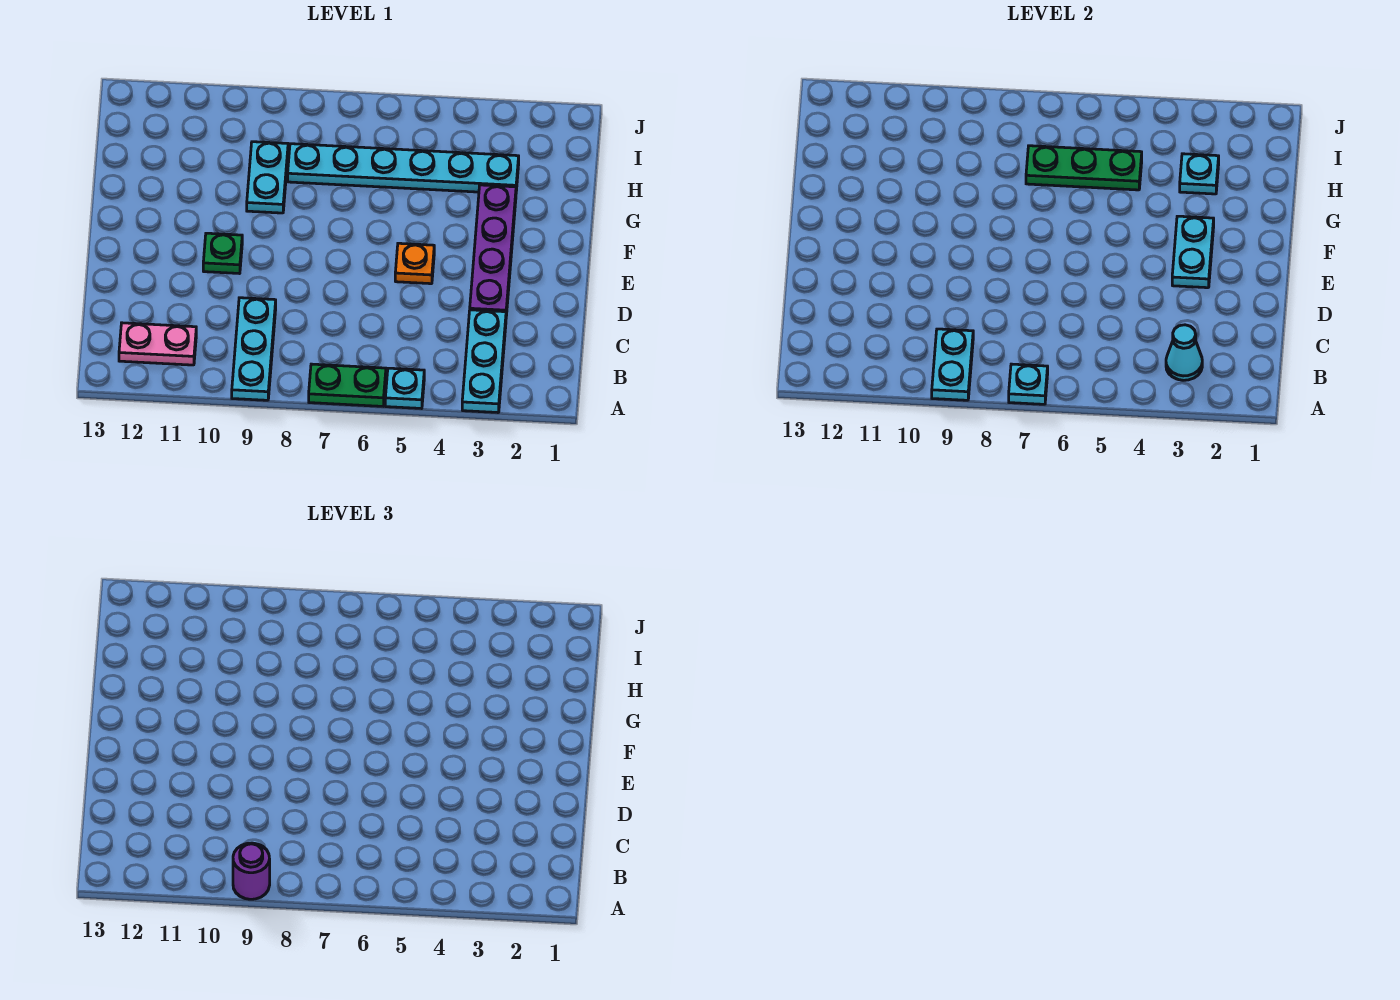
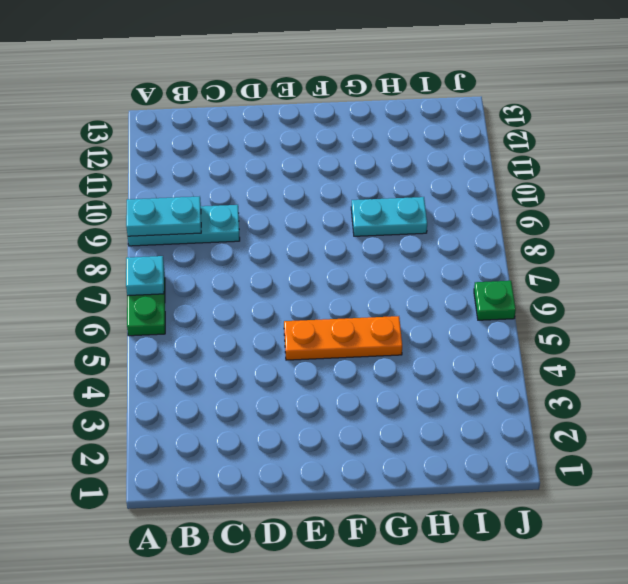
orange plate E5:G5 level 1 -> orange plate E5 level 1
green plate J6 level 1 -> green plate E10 level 1
none -> cyan plate A3:C3 level 1
none -> cyan plate A5 level 1
none -> pink plate B11:B12 level 1

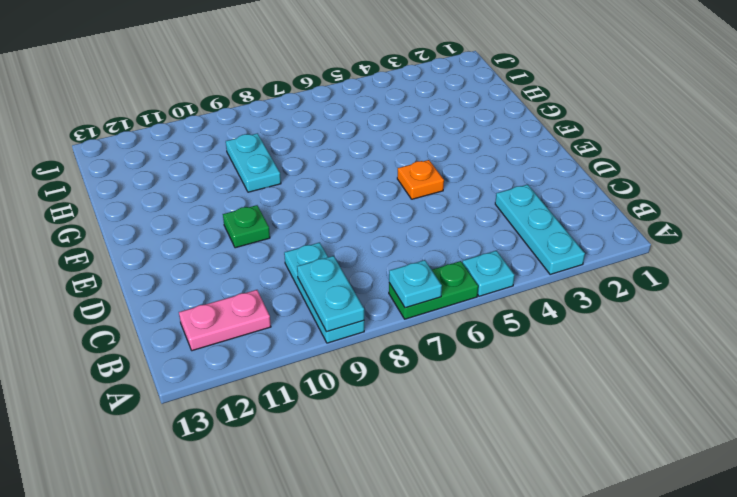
none -> purple plate D3:G3 level 1
none -> cyan plate H3:H8 level 1
none -> cyan cone B3 level 2

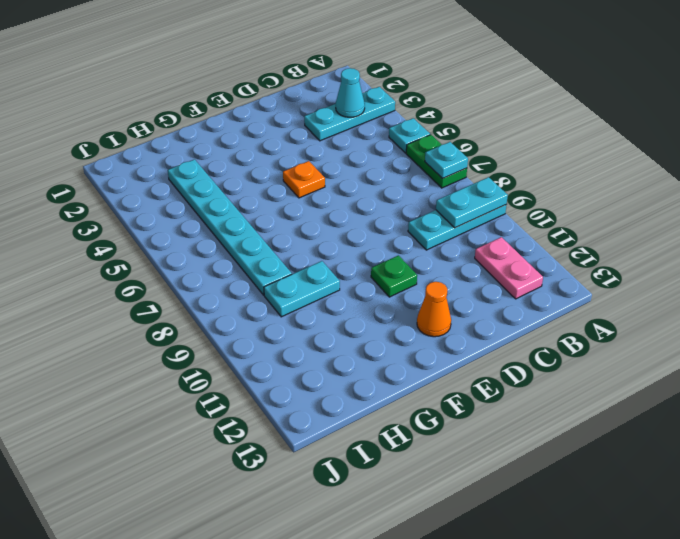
orange cone E12 level 1 -> none
none -> purple plate D3:G3 level 1
none -> cyan plate E3:F3 level 2
none -> cyan plate H3 level 2

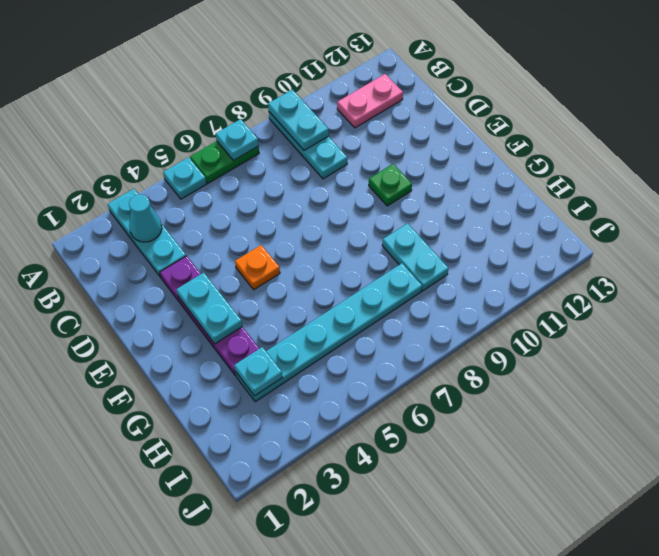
none -> green plate H5:H7 level 2
none -> purple round brick A9 level 3

